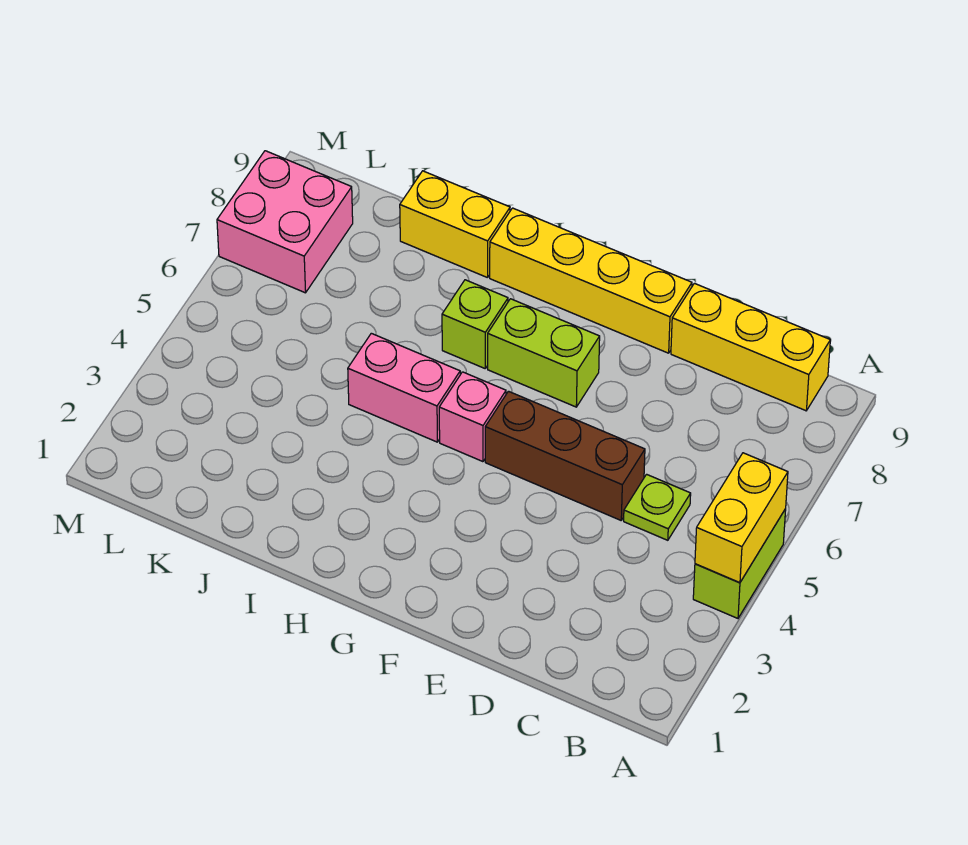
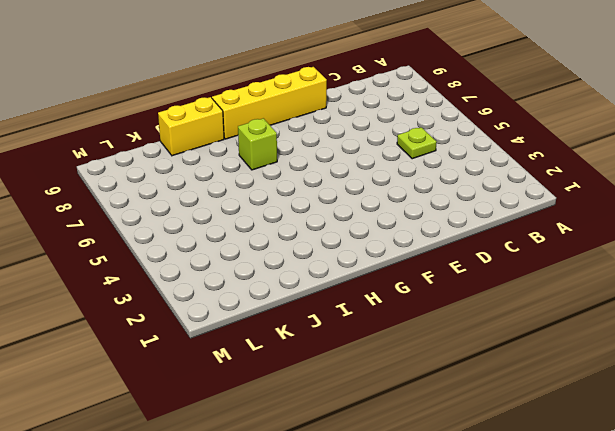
none -> lime brick A4:A5 level 1
none -> yellow brick B9:D9 level 1
none -> brown brick D5:F5 level 1

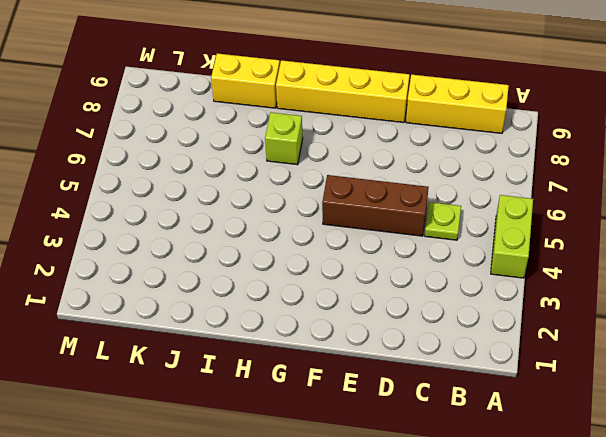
none -> lime brick F7:G7 level 1
none -> pink brick G5 level 1
none -> pink brick H5:I5 level 1

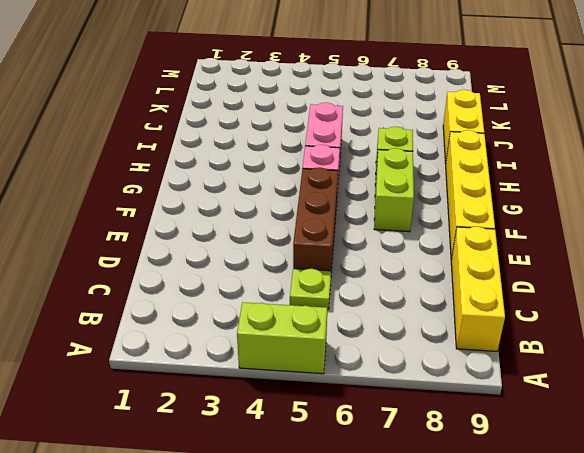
none -> pink brick L7:M8 level 1
none -> yellow brick A4:A5 level 2

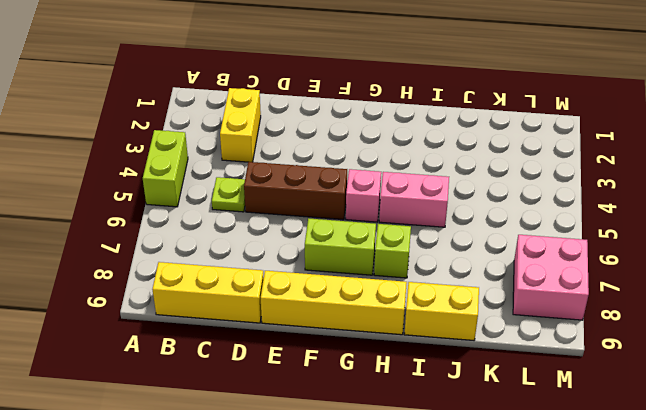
yellow brick C2:C3 level 1 -> yellow brick A4:A5 level 2

